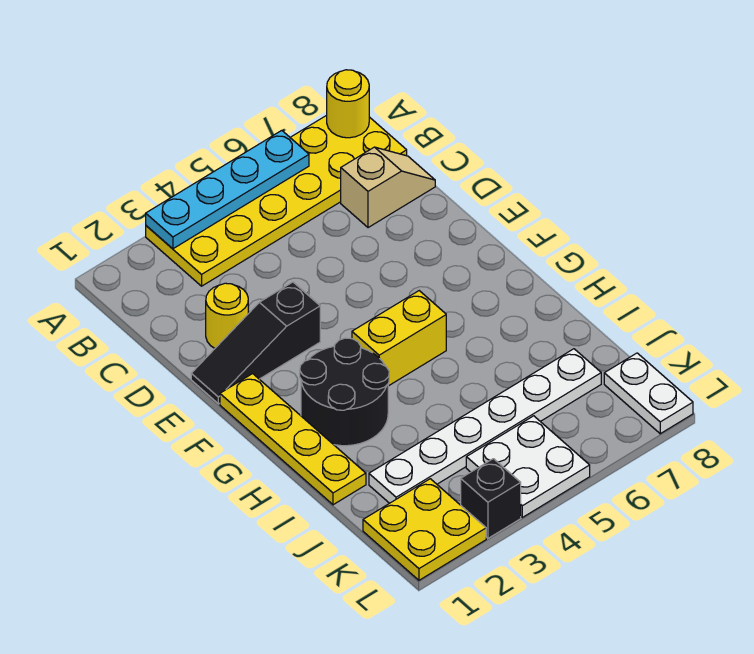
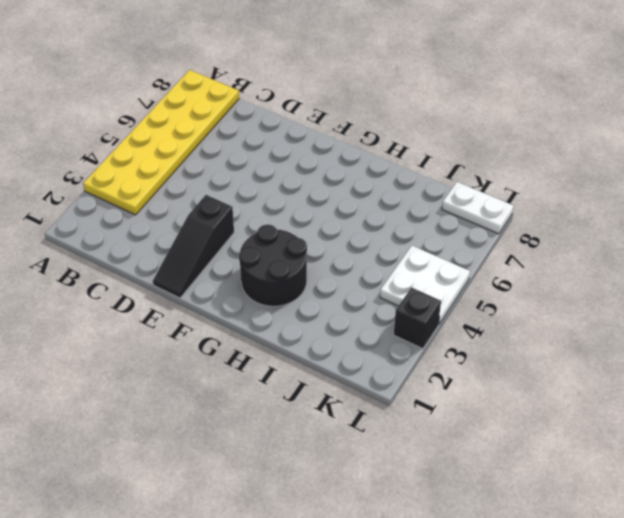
none -> tan slope C7:C8 level 1 top 7
none -> yellow round brick D2 level 1
none -> yellow plate F1:I1 level 1

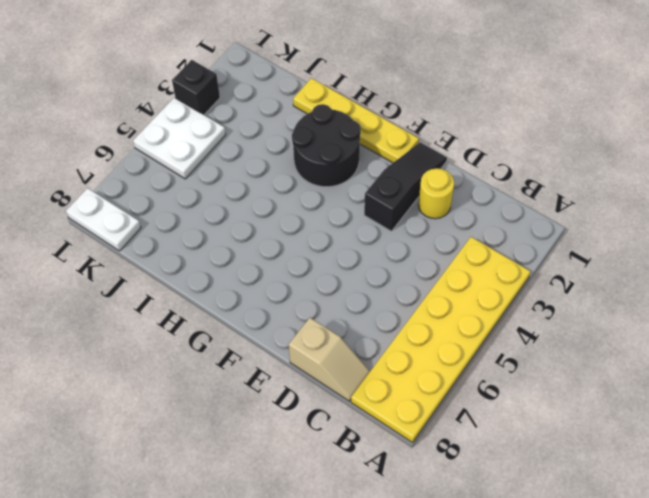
tan slope C8:D8 level 1 top D -> tan slope C7:C8 level 1 top 7
none -> yellow brick G4:G5 level 1
none -> white plate J2:J7 level 1
none -> yellow plate K1:L2 level 1

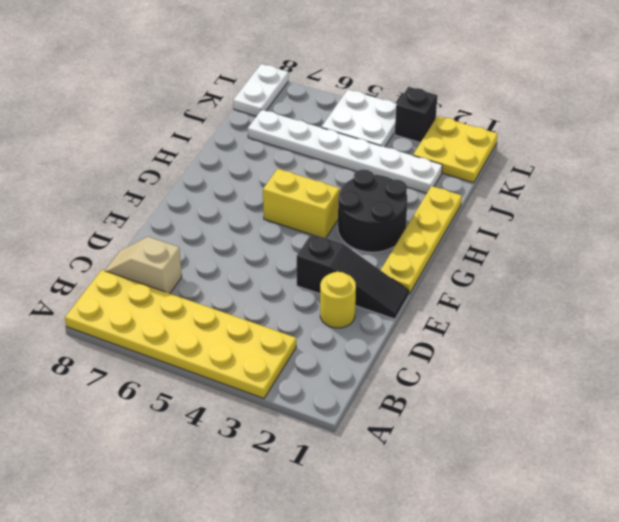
none -> cyan plate A3:A6 level 2
none -> yellow round brick A8 level 2

